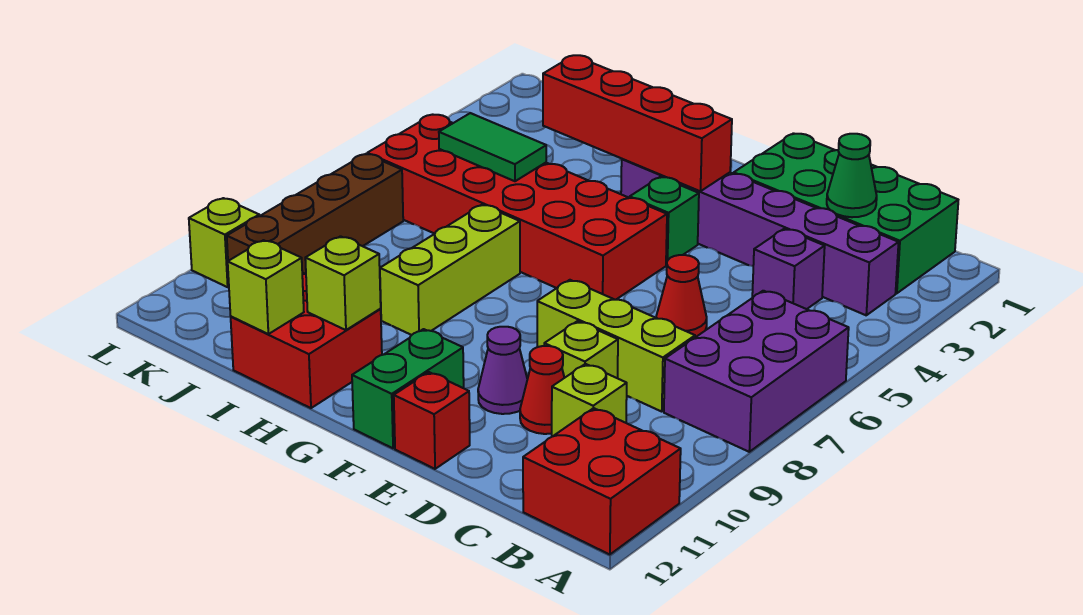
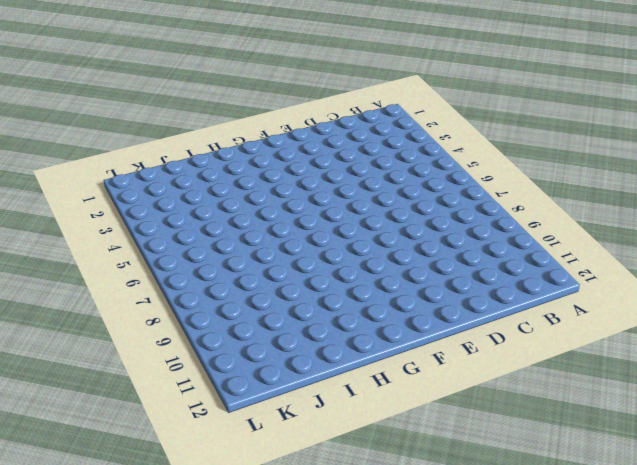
none -> purple brick A6:B8 level 1
none -> red brick A11:B12 level 1
none -> green brick B1:E2 level 1

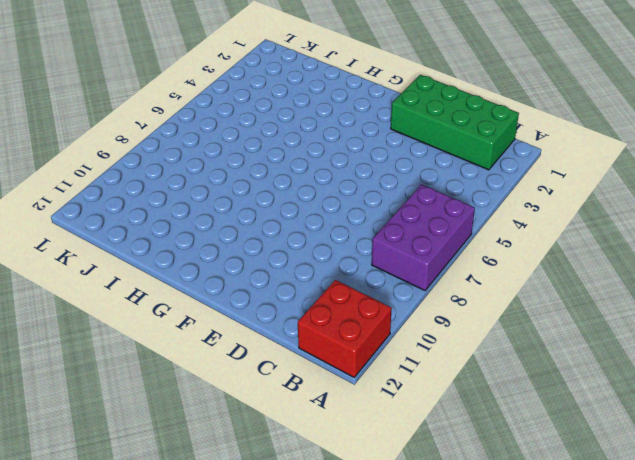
none -> purple brick B3:G3 level 1
none -> purple brick C4 level 1
none -> lime brick C8:E8 level 1

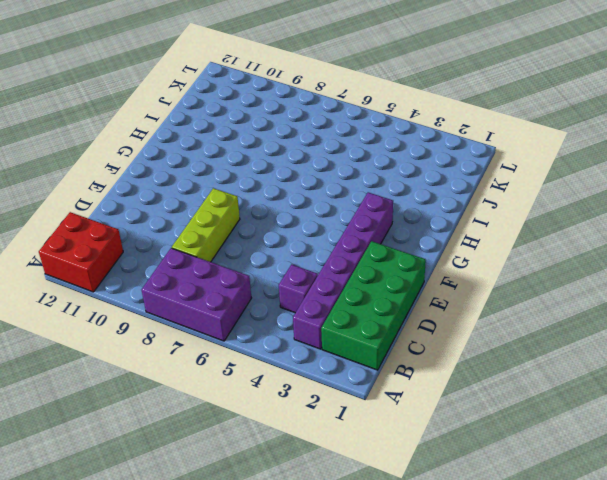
none -> lime brick C10 level 1
none -> red cone D6 level 1
none -> lime brick D9 level 1

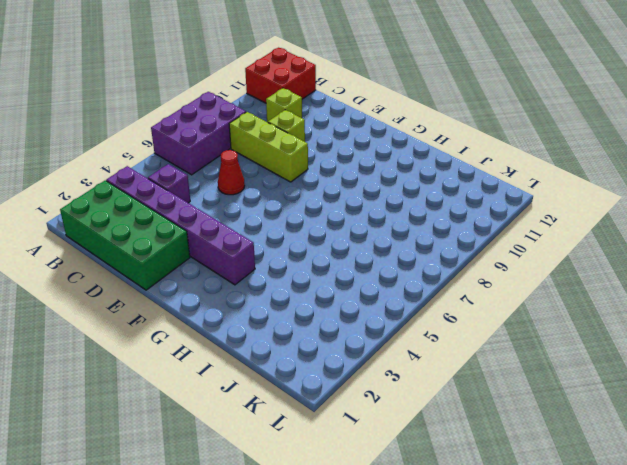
none -> red cone D10 level 1
none -> purple cone E10 level 1
none -> red brick E12 level 1

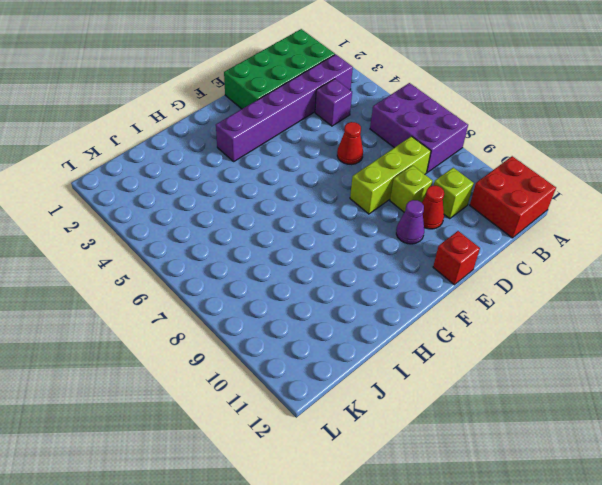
none -> green brick F4 level 1
none -> red brick F5:K6 level 1
none -> green brick F11:F12 level 1

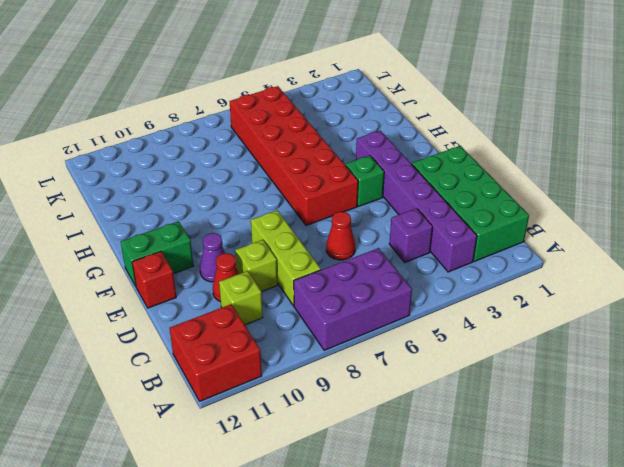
none -> lime brick H7:H9 level 1
none -> red brick H11:I12 level 1
none -> brown brick K7:K10 level 1

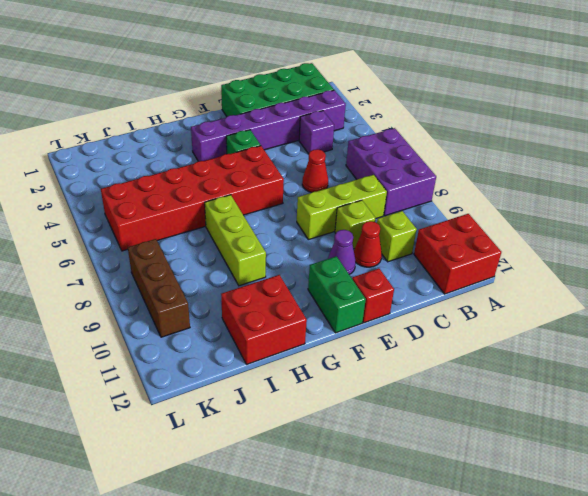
brown brick K8:K10 level 1 -> brown brick K7:K10 level 1
none -> lime brick L10 level 1
none -> green cone C2 level 2
none -> red brick F3:I3 level 2

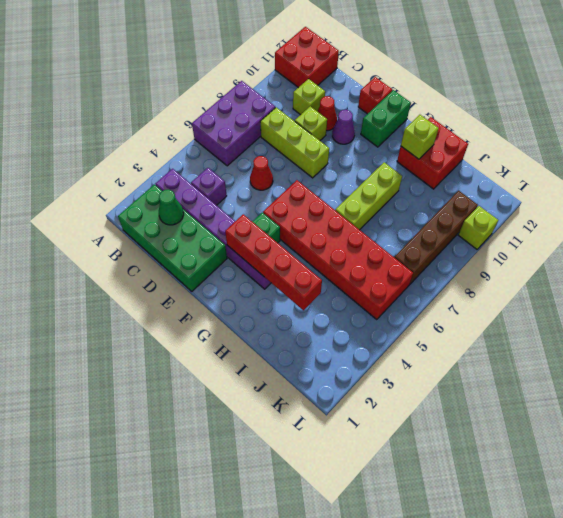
none -> green tile I5:J5 level 2
none -> lime brick I12 level 2

